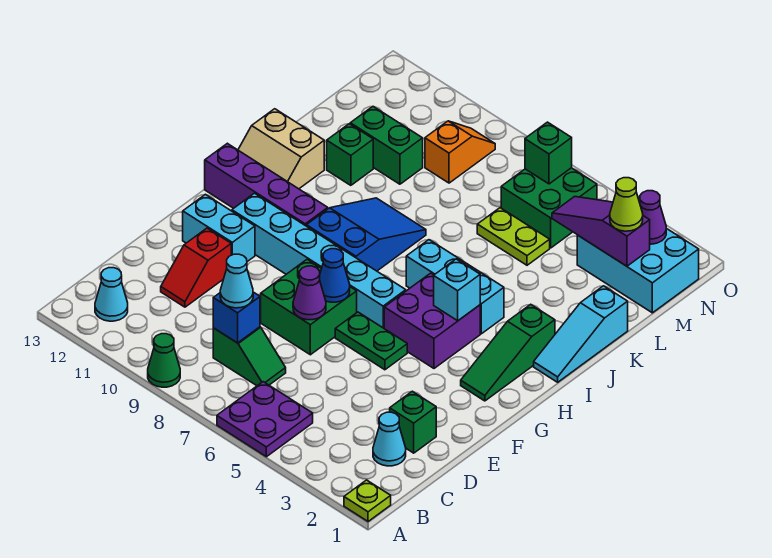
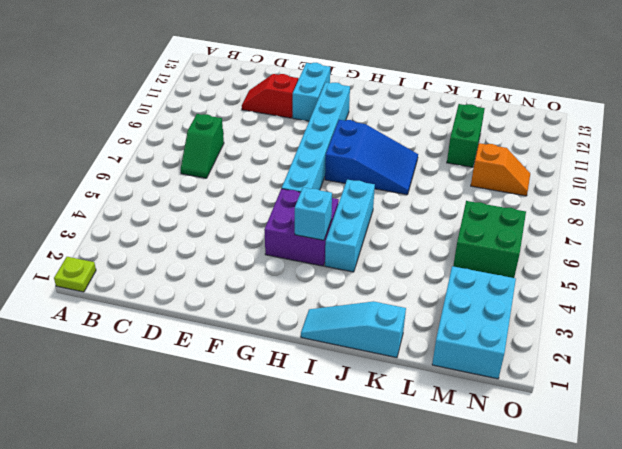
none -> purple plate A5:B6 level 1
none -> green cone A9 level 1
none -> cyan cone B12 level 1
none -> cyan cone C2 level 1

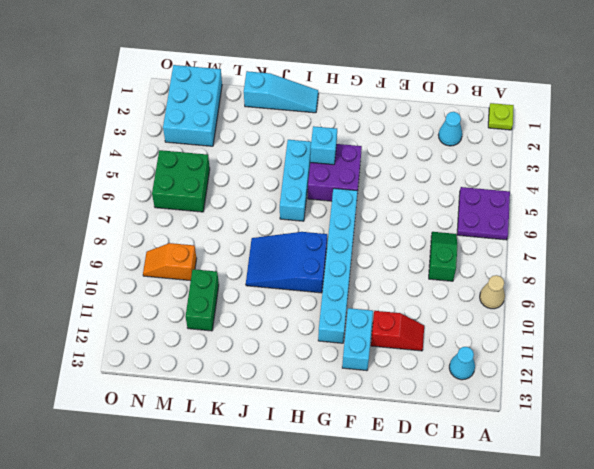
tan cone A9 level 1 -> green cone A9 level 1
none -> green brick D2 level 1
none -> green brick E7:F8 level 1
none -> green plate F5:F6 level 1
none -> green slope G2:I2 level 1 top I

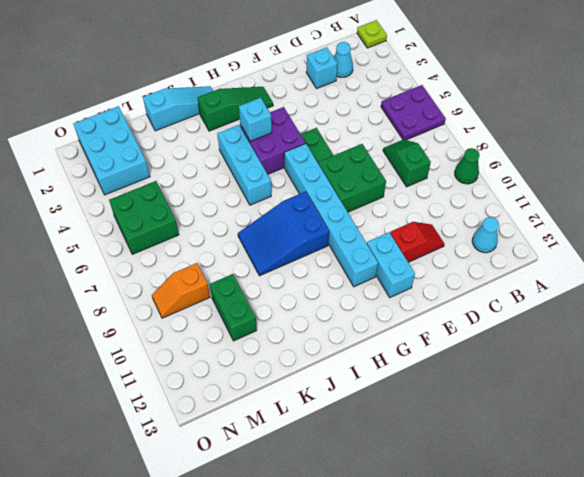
cyan brick D2 level 1 -> green brick D2 level 1
none -> purple brick H10:H13 level 1
none -> tan slope I12:J13 level 1 top J
none -> green brick K11 level 1
none -> lime plate L5:L6 level 1

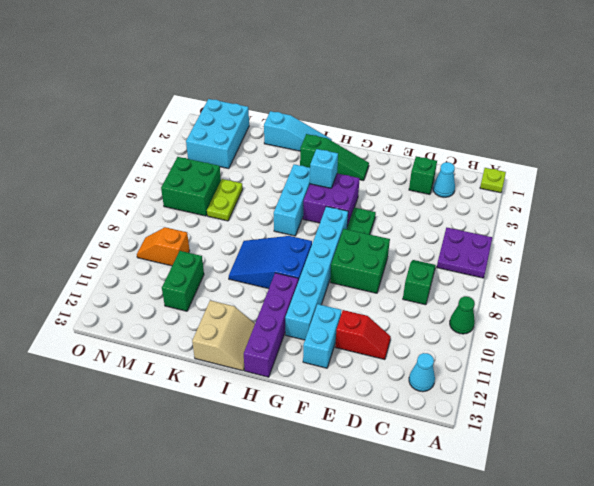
none -> green brick K11 level 1
none -> blue brick C8 level 2
none -> purple cone E7 level 2
none -> blue cone F7 level 2

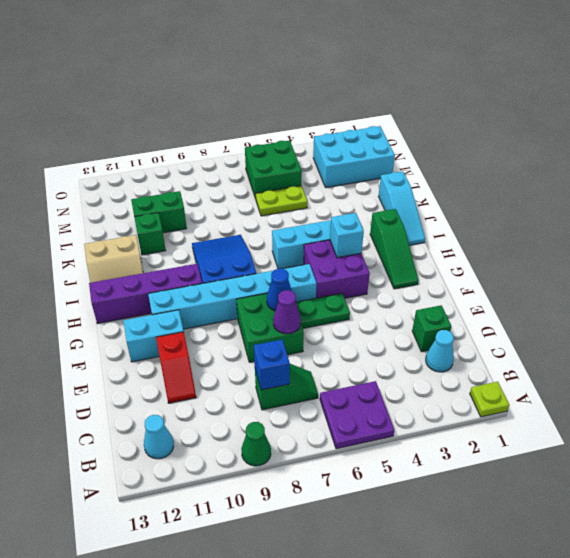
none -> orange slope M9:N9 level 1 top M
none -> purple slope M2:M4 level 2 top 2
none -> purple cone N2 level 2
none -> green brick N6 level 2

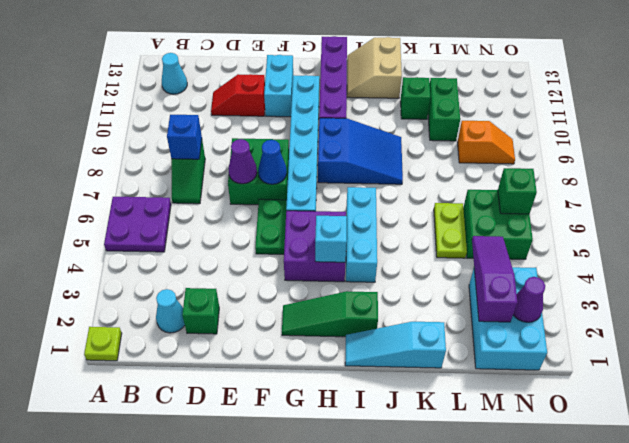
none -> green cone A9 level 1
none -> cyan cone C8 level 3
none -> lime cone M2 level 3

